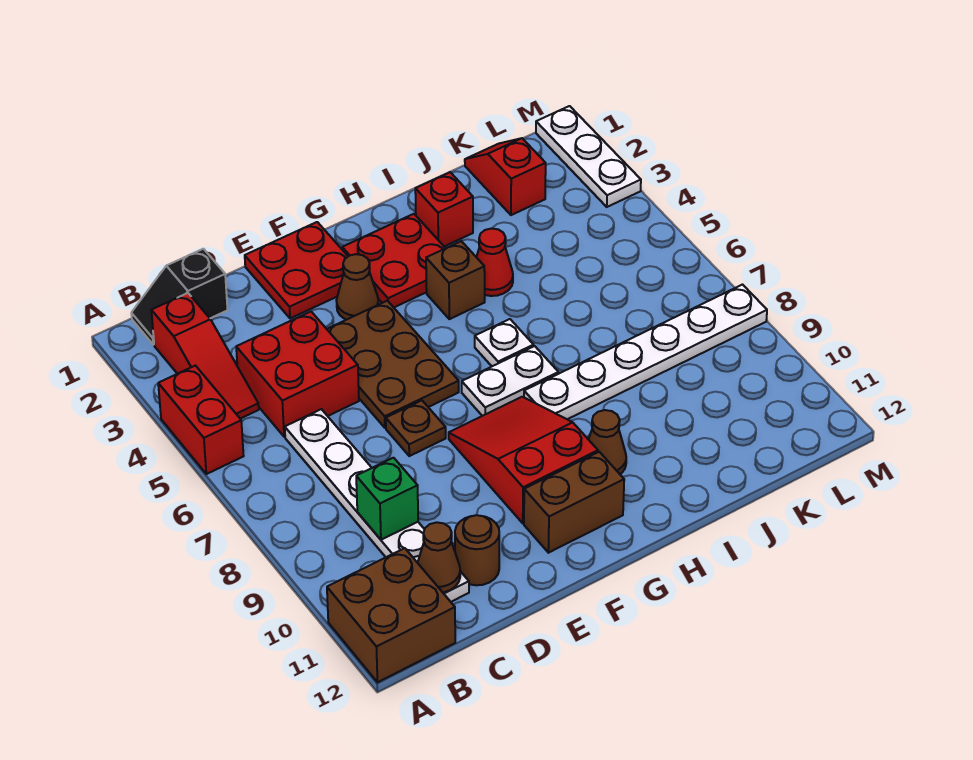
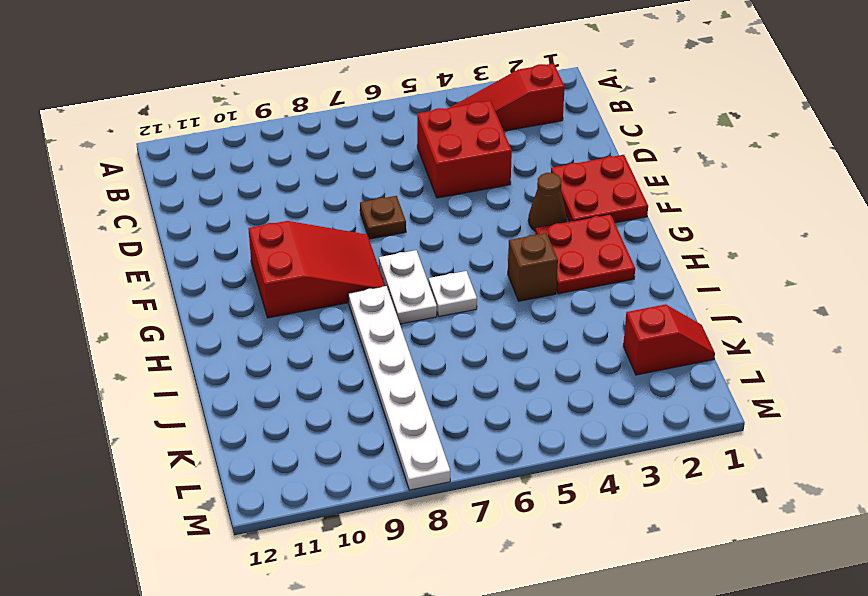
none -> red brick A4:A5 level 1
none -> brown brick A11:B12 level 1
none -> black slope B1:C1 level 1 top C

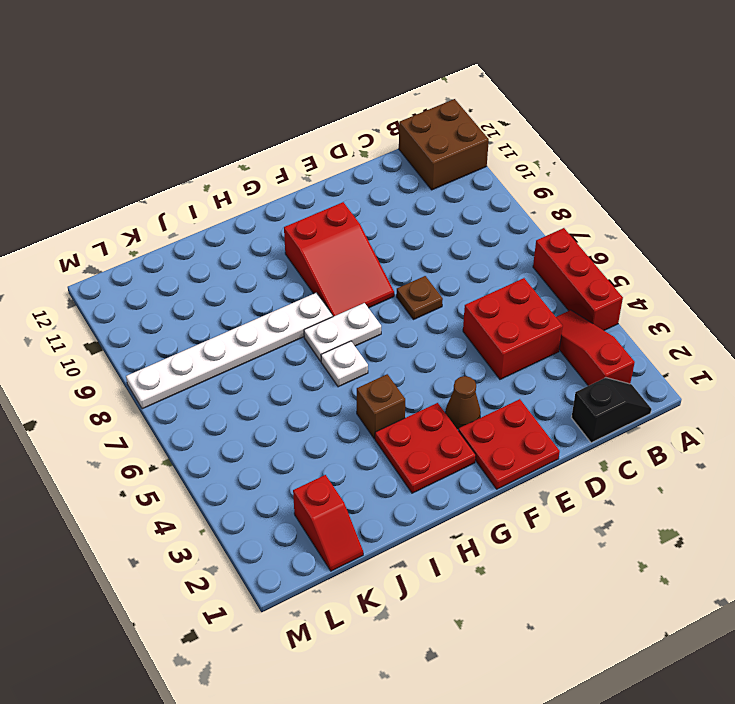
red brick A4:A6 level 1 -> red brick A4:A5 level 1
none -> white plate C6:C11 level 1
none -> brown round brick D11 level 1
none -> brown plate E4:F6 level 1

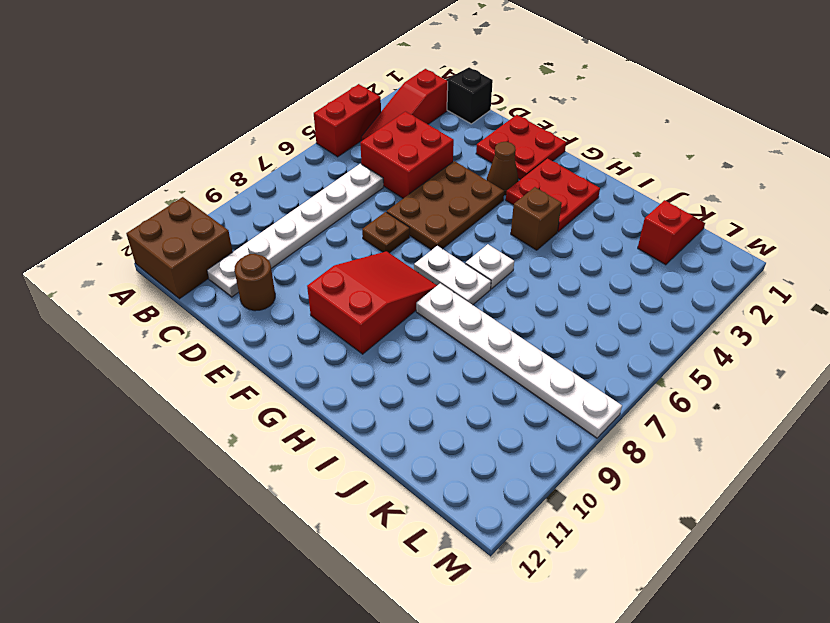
none -> brown brick F11:G11 level 1
none -> brown cone H10 level 1
none -> red brick I2 level 1

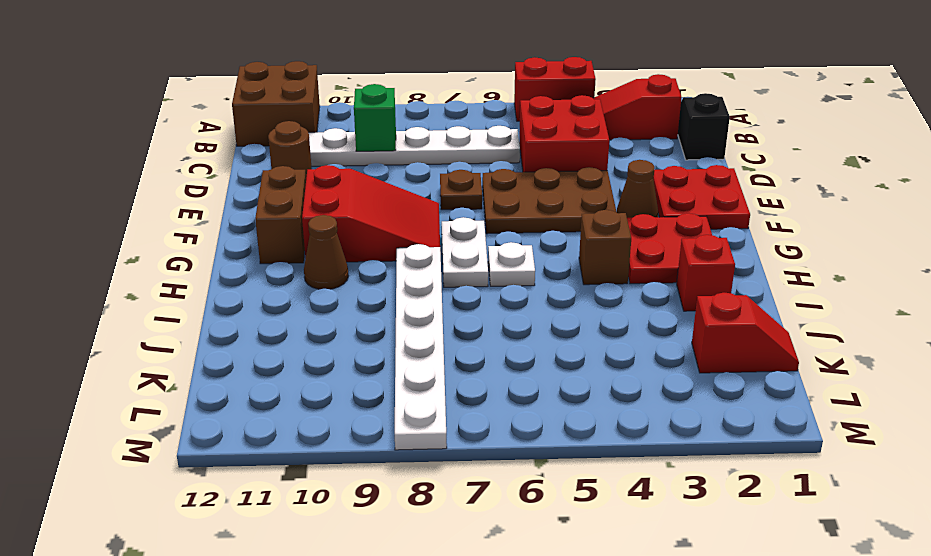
none -> red cone I4 level 1
none -> white plate M1:M3 level 1
none -> brown cone C11 level 2

